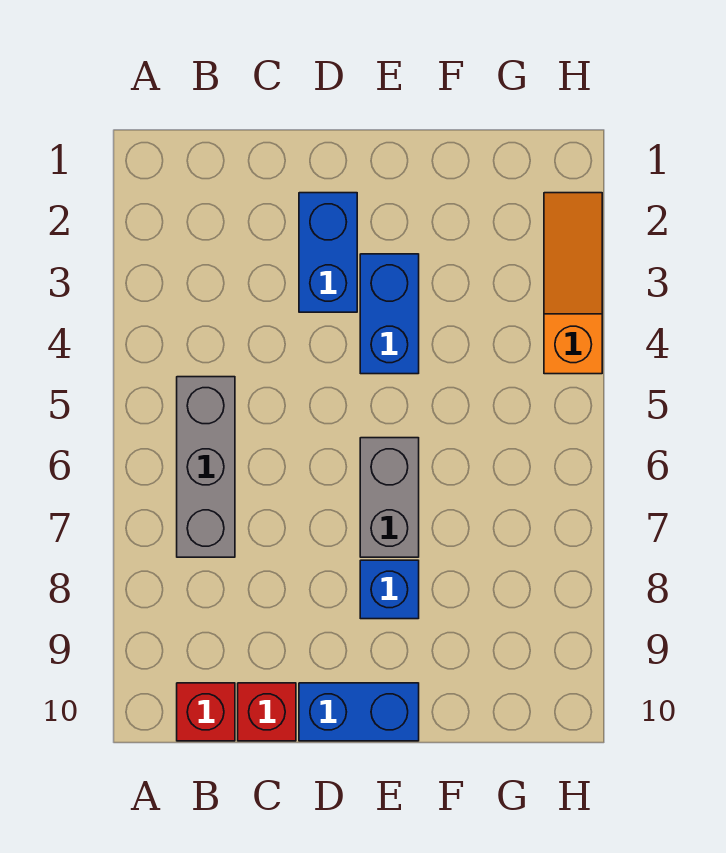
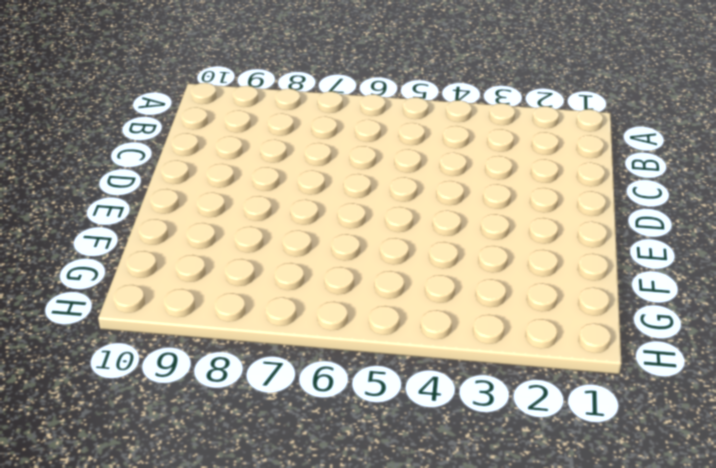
none -> grey brick B5:B7 level 1
none -> red brick B10 level 1

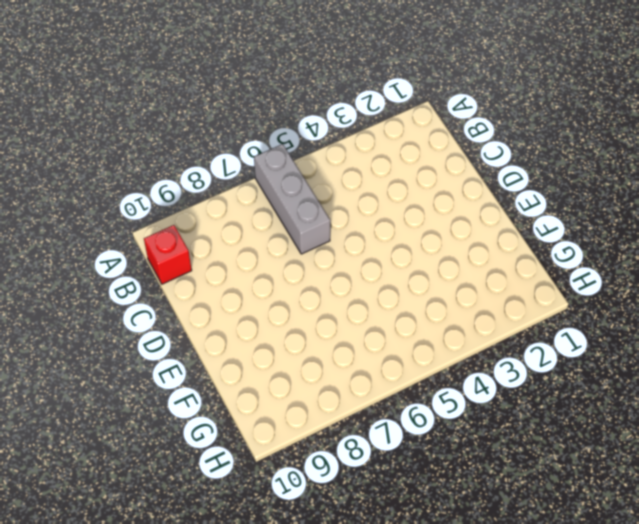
grey brick A6:C6 level 1 -> grey brick B5:B7 level 1
none -> red brick C10 level 1
none -> blue brick D2:D3 level 1

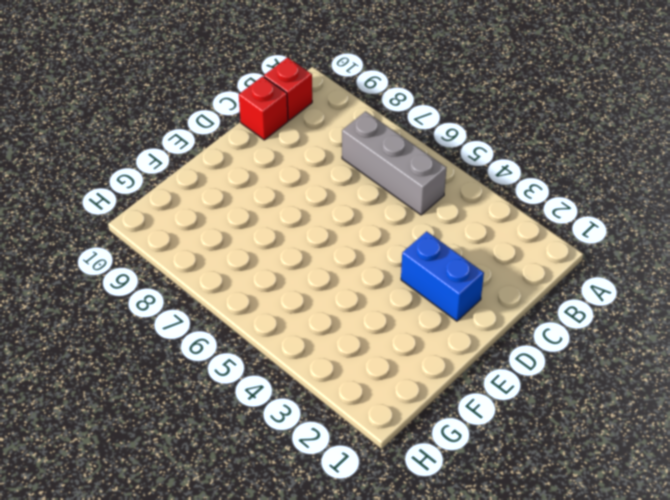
none -> blue brick D10:E10 level 1
none -> blue brick E3:E4 level 1

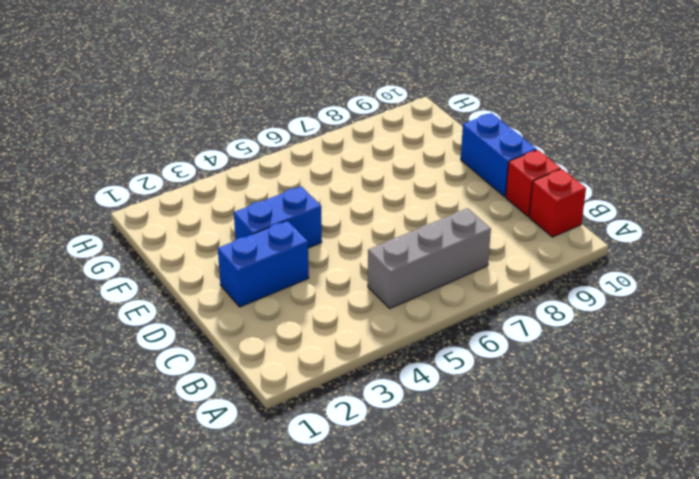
none -> grey brick E6:E7 level 1
none -> blue brick E8 level 1

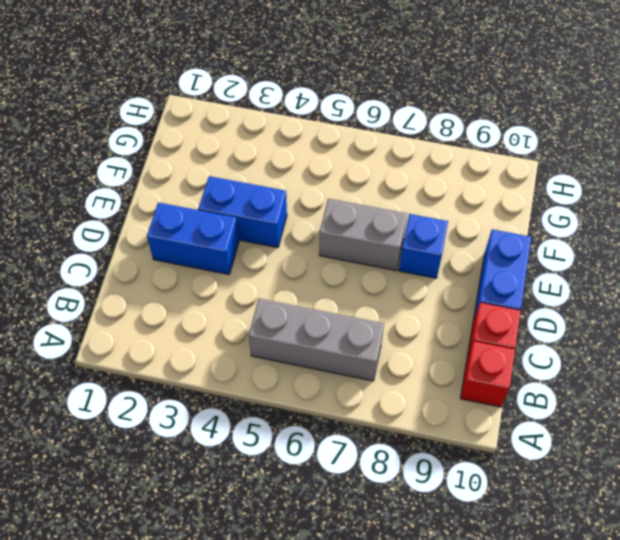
none -> orange slope H2:H4 level 1 top 4

